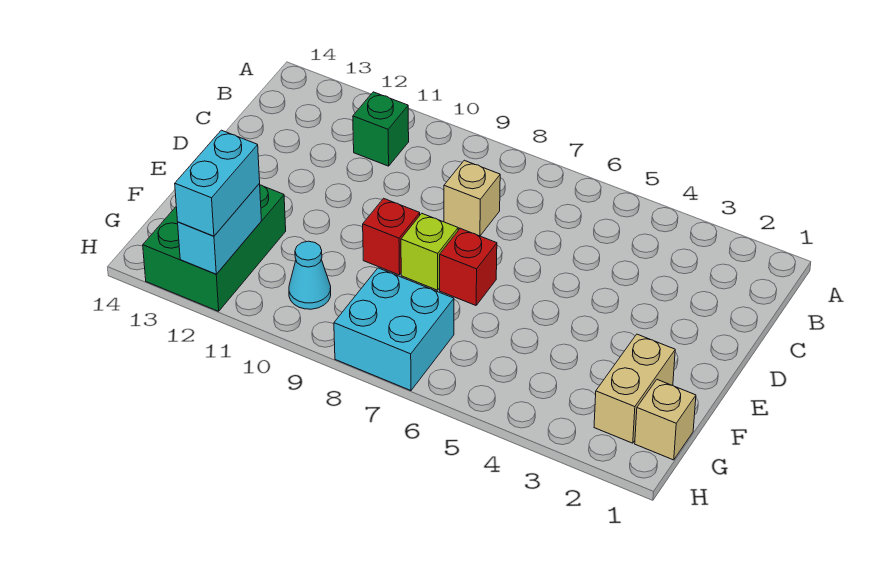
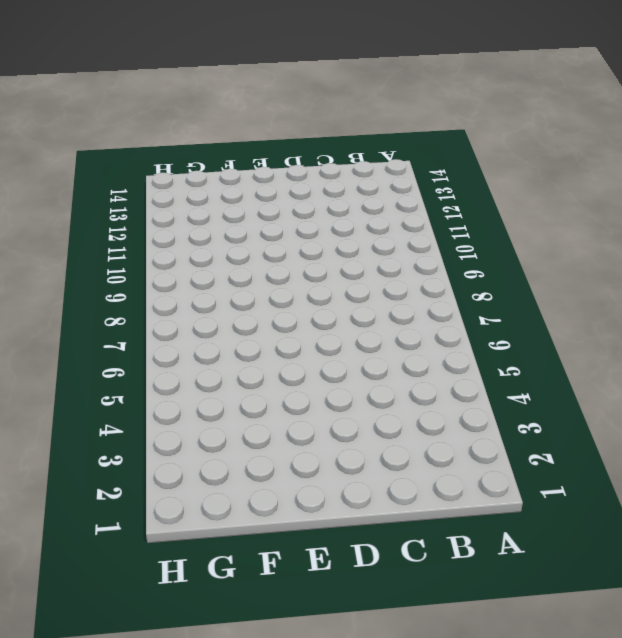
none -> green brick B11 level 1
none -> tan brick C8 level 1
none -> red brick E7 level 1

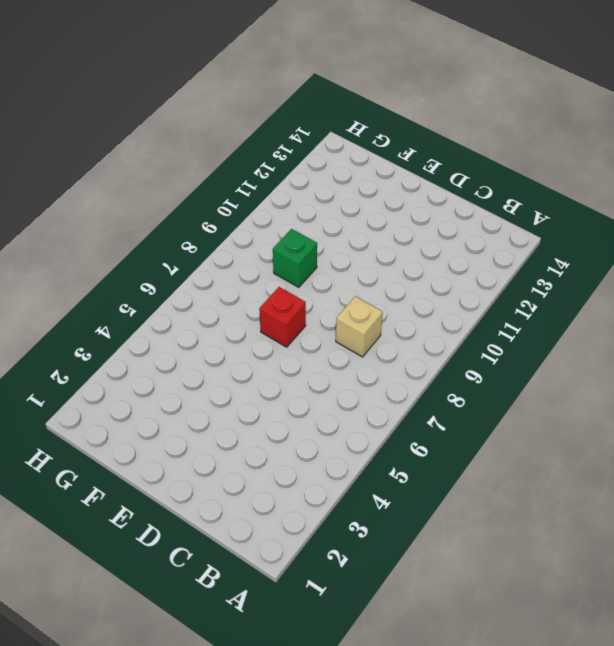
green brick F9 level 1 -> green brick B11 level 1
none -> lime brick E8 level 1
none -> red brick E9 level 1
none -> tan brick F2:G2 level 1

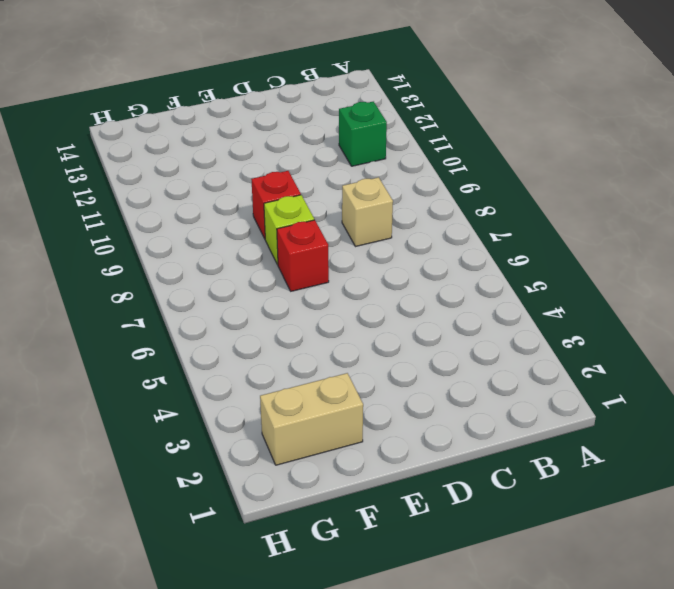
none -> green brick F12:H13 level 1
none -> tan brick G1 level 1
none -> cyan brick G7:H8 level 1

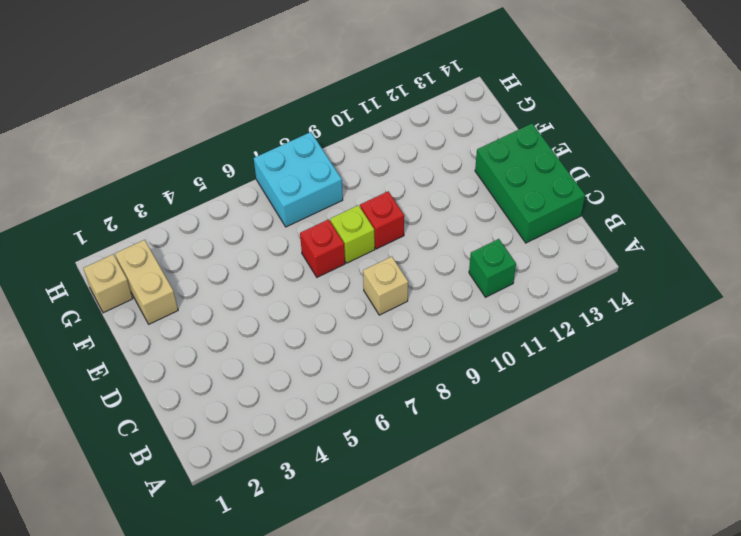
green brick C13:E14 level 1 -> green brick F12:H13 level 1
none -> cyan cone G10 level 1
none -> cyan brick G12:H12 level 2
none -> cyan brick G12:H12 level 3

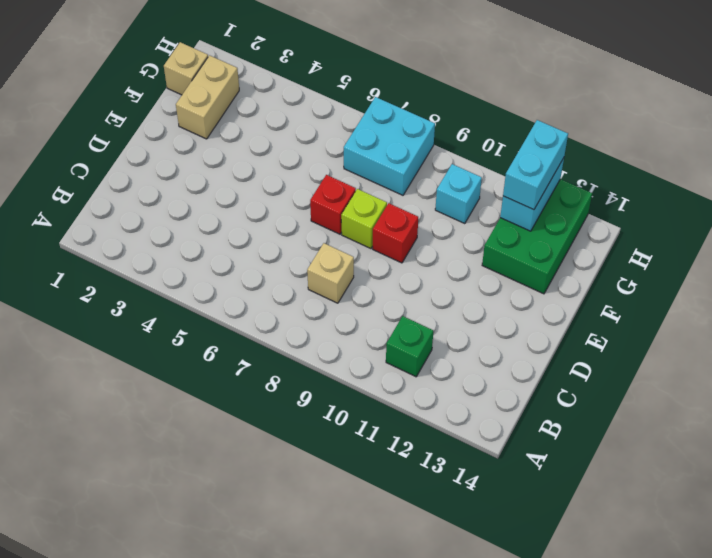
cyan brick G10 level 1 -> cyan cone G10 level 1

